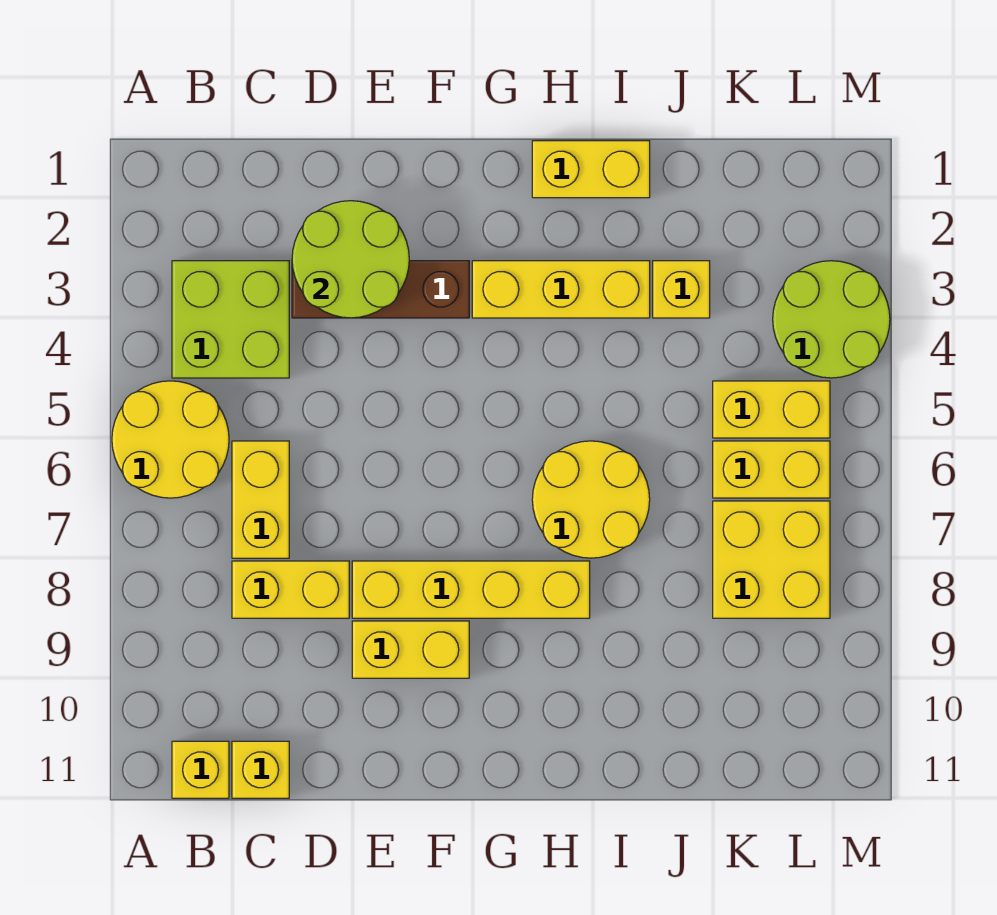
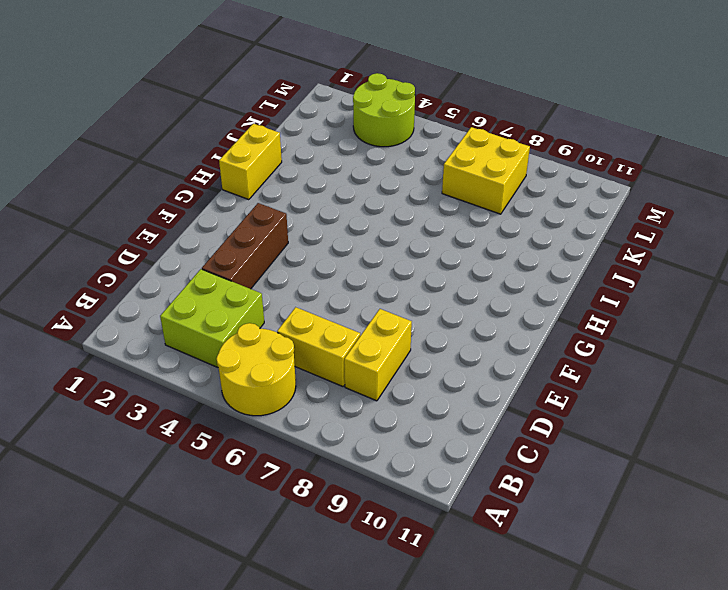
none -> yellow brick B11 level 1
none -> yellow brick C11 level 1
none -> yellow brick E8:H8 level 1

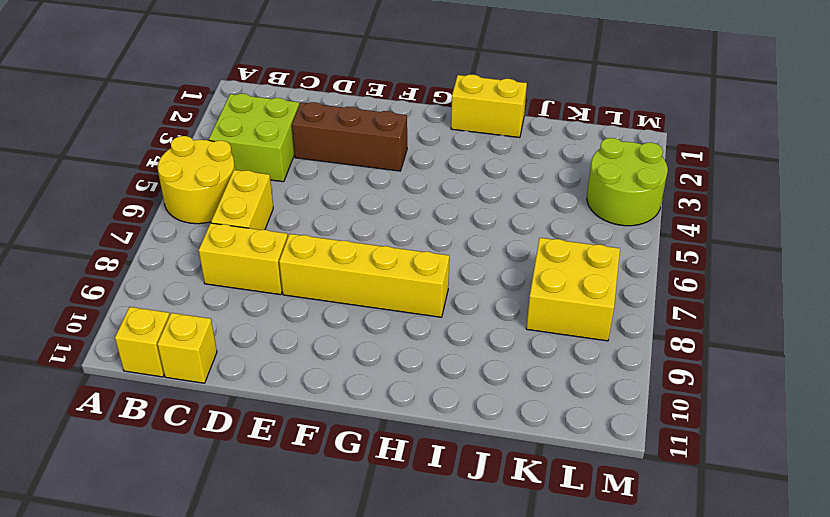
none -> yellow brick E9:F9 level 1
none -> yellow brick G3:I3 level 1
none -> yellow round brick H6:I7 level 1

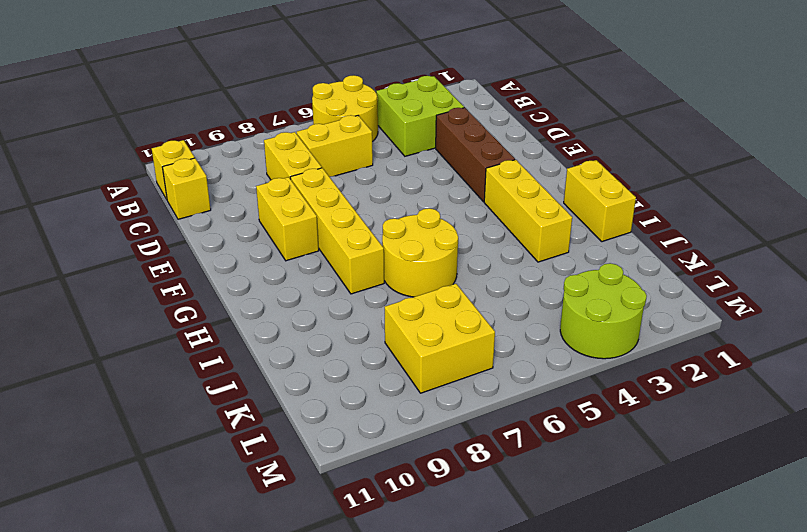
none -> yellow brick J3 level 1
none -> yellow brick K5:L5 level 1
none -> yellow brick K6:L6 level 1

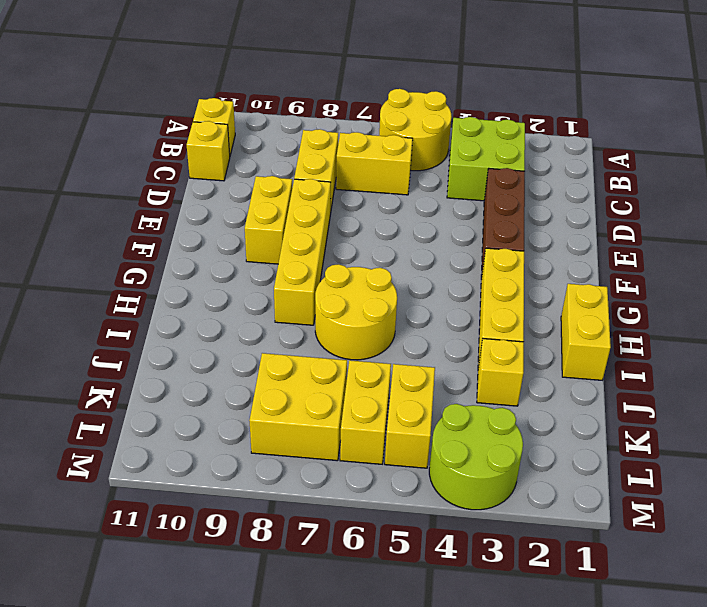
none -> lime round brick D2:E3 level 2

